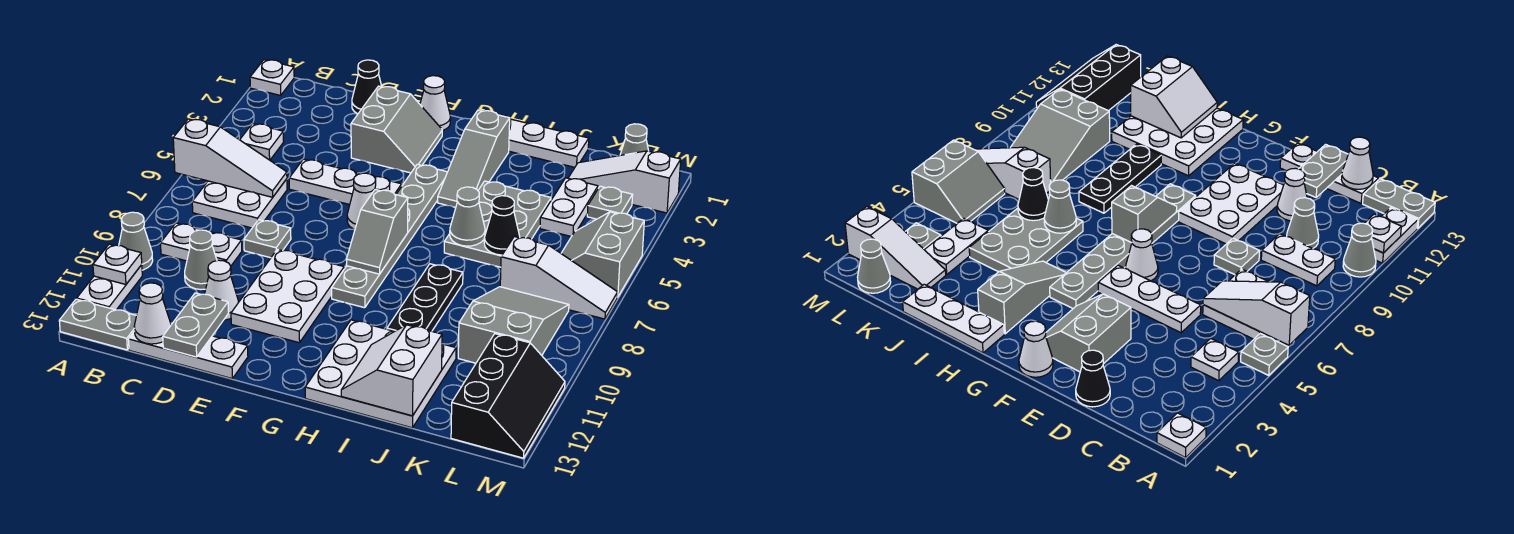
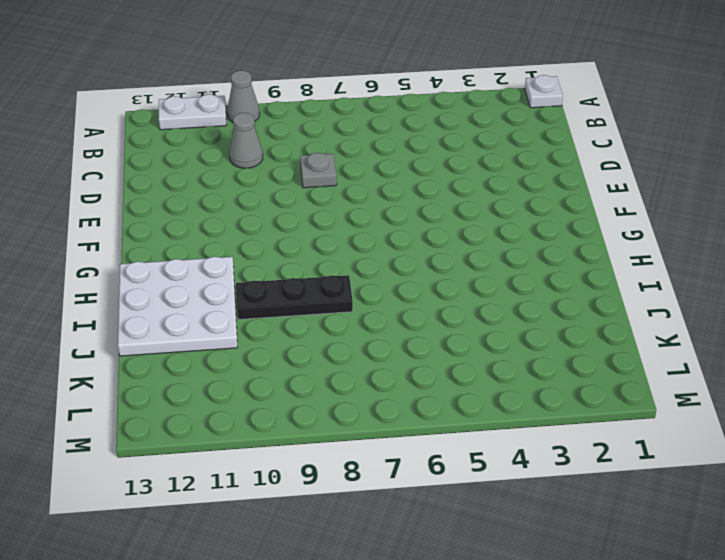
none -> grey plate A5 level 1
none -> grey plate A13:B13 level 1
none -> white plate B4 level 1
none -> white plate B6:C7 level 1

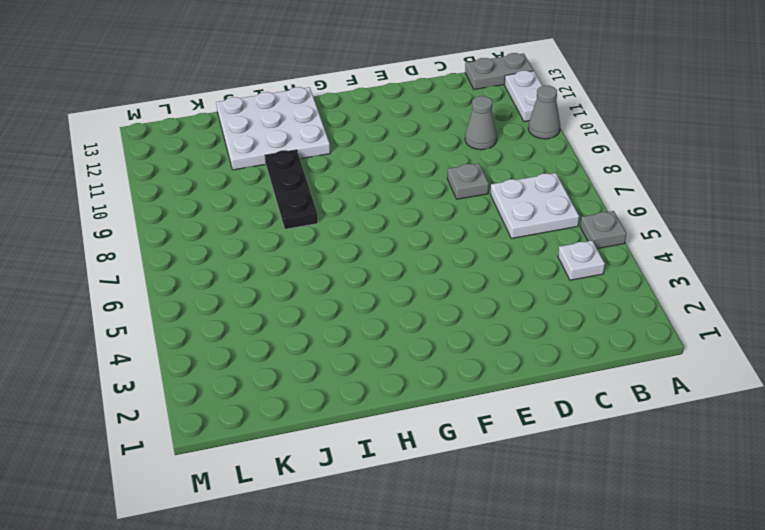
none -> white plate A1 level 1
none -> white plate B9:C9 level 1
none -> white plate C13:E13 level 1
none -> black cone D1 level 1

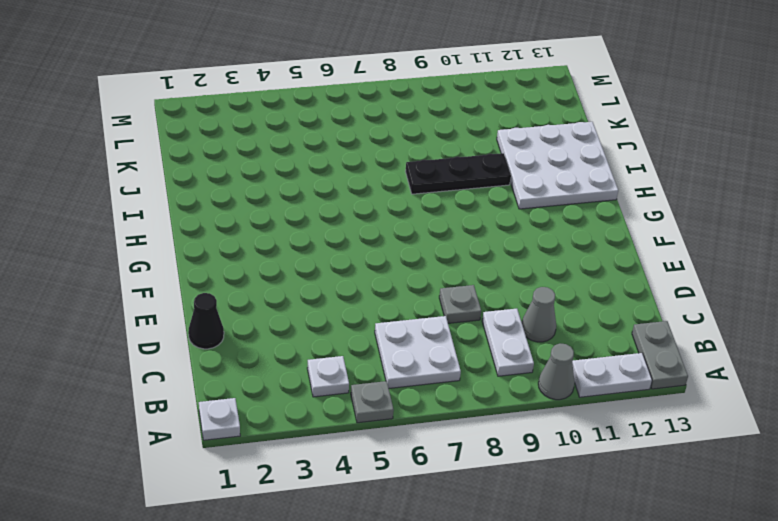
none -> white plate C13:E13 level 1
none -> white plate D5:F5 level 1
none -> white cone D11 level 1
none -> grey slope E2:F3 level 1 top E

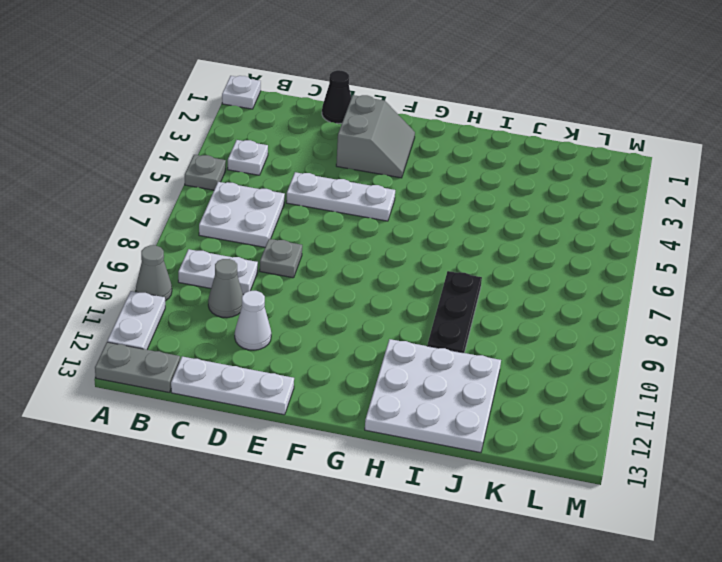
none -> white plate E9:F11 level 1
none -> white cone F1 level 1
none -> white cone F6 level 1
none -> grey plate G4:G9 level 1

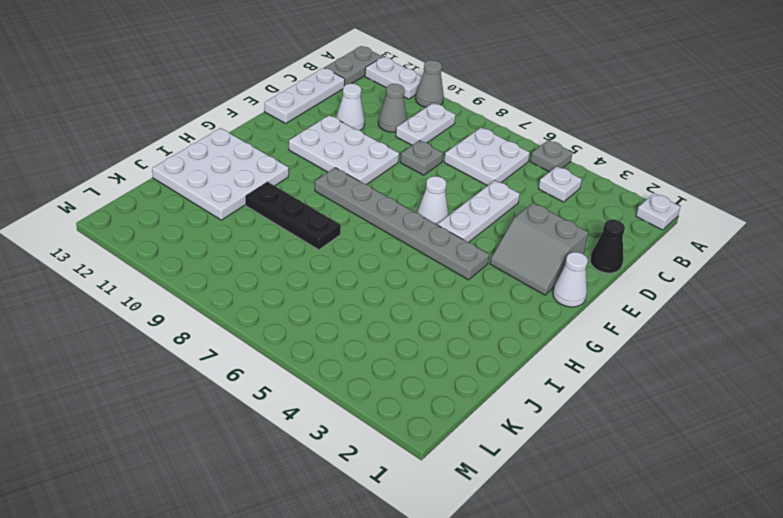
none -> white plate H1:J1 level 1
none -> grey slope H2:H4 level 1 top 2
none -> grey plate I4:J6 level 1
none -> white slope K2:M2 level 1 top M

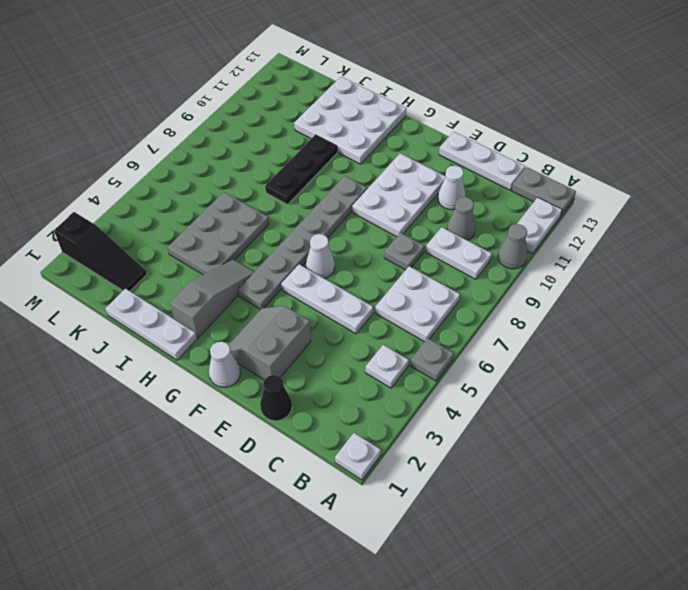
black slope K2:M2 level 1 top M -> white slope K2:M2 level 1 top M
none -> white plate K3:K4 level 1
none -> white slope K7:M7 level 1 top K
none -> grey slope K8:L10 level 1 top 10
none -> grey cone L1 level 1

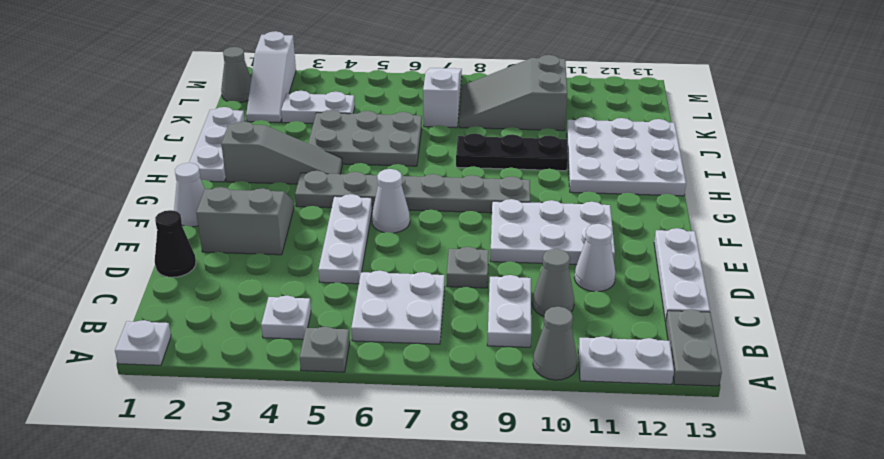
none -> grey plate L3 level 1
none -> grey slope L5:M6 level 1 top M
none -> black slope L11:M13 level 1 top L
none -> white slope A6:C6 level 2 top A

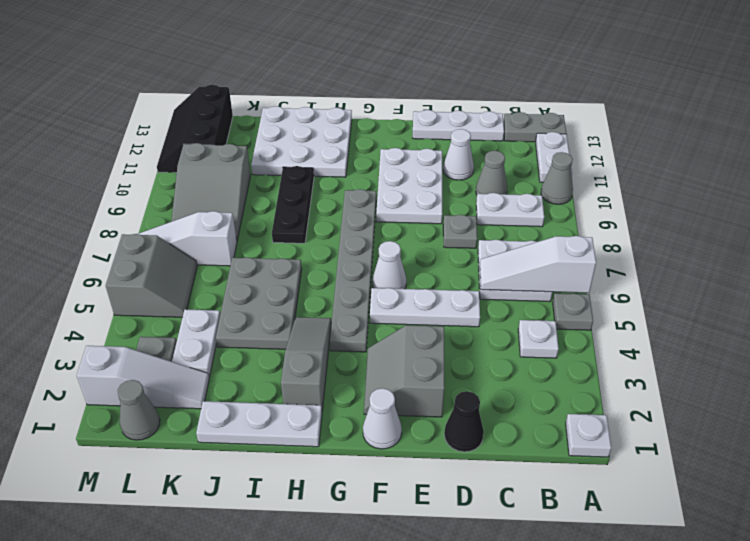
none -> white plate A11 level 2
none -> white cone C13 level 2
none -> grey plate D12:D13 level 2
none -> grey slope G7:G8 level 2 top 7

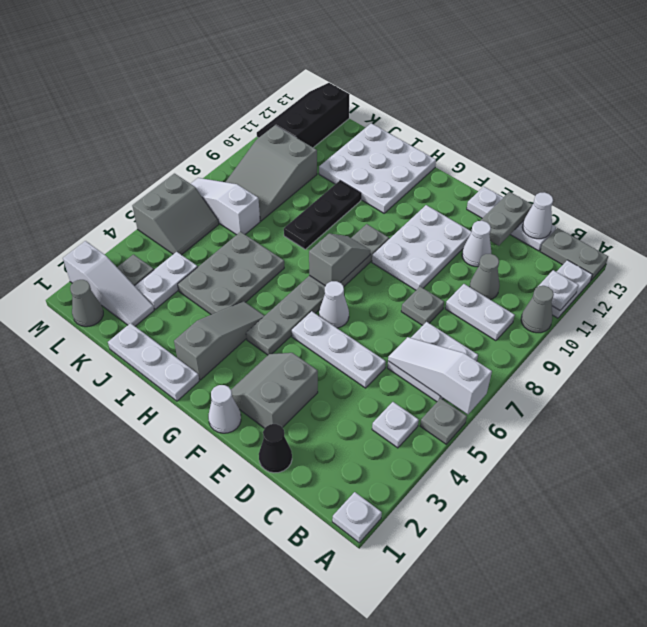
none -> grey cone I6 level 2
none -> white slope I12:J13 level 2 top J
none -> black cone J6 level 2

